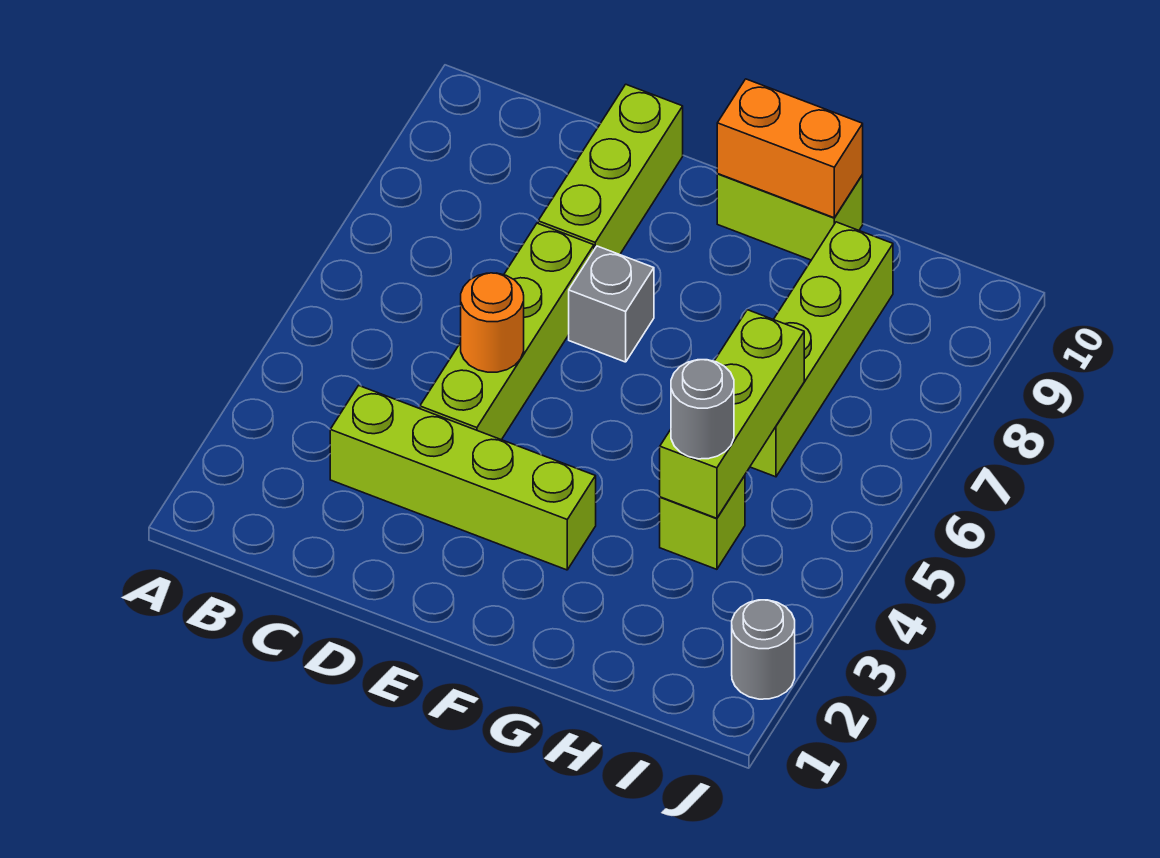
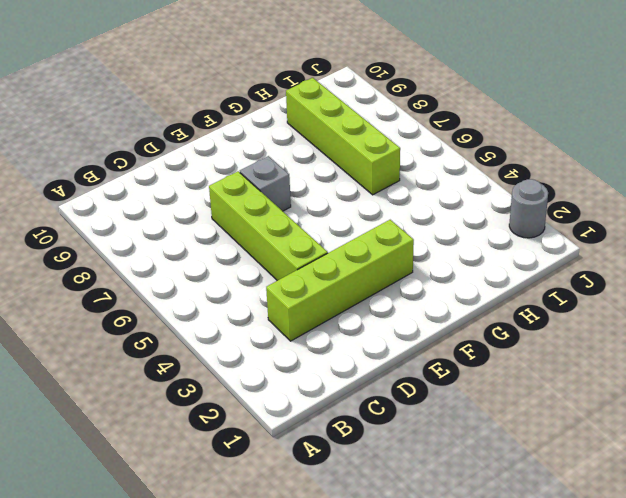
none -> lime brick D8:D10 level 1
none -> lime brick F10:G10 level 1
none -> lime brick H4 level 1

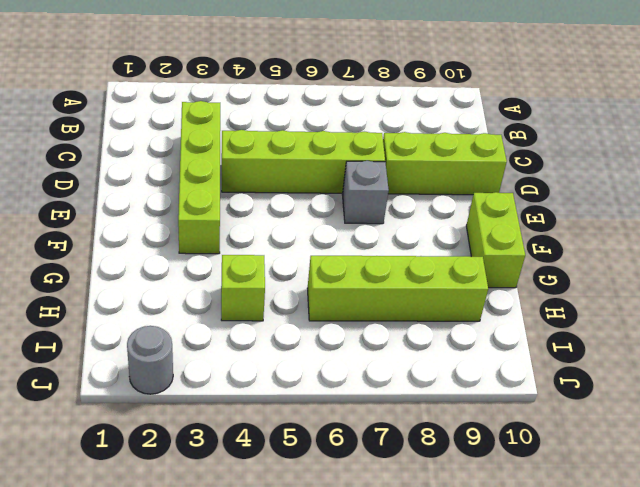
none -> orange round brick D5 level 2
none -> orange brick F10:G10 level 2
none -> lime brick H4:H6 level 2

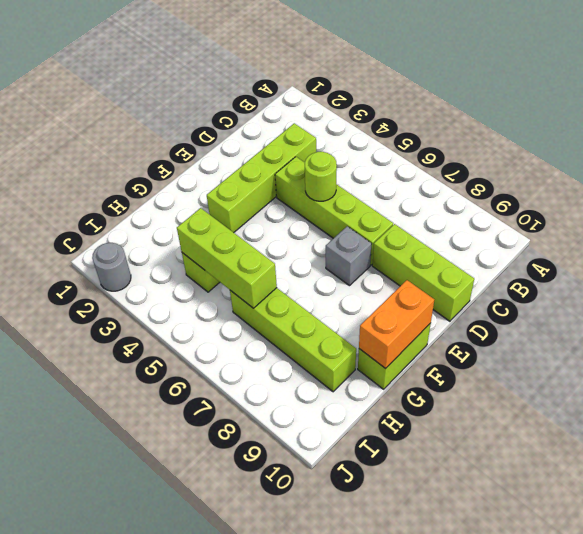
lime round brick D5 level 2 -> orange round brick D5 level 2
none -> grey round brick H4 level 3

